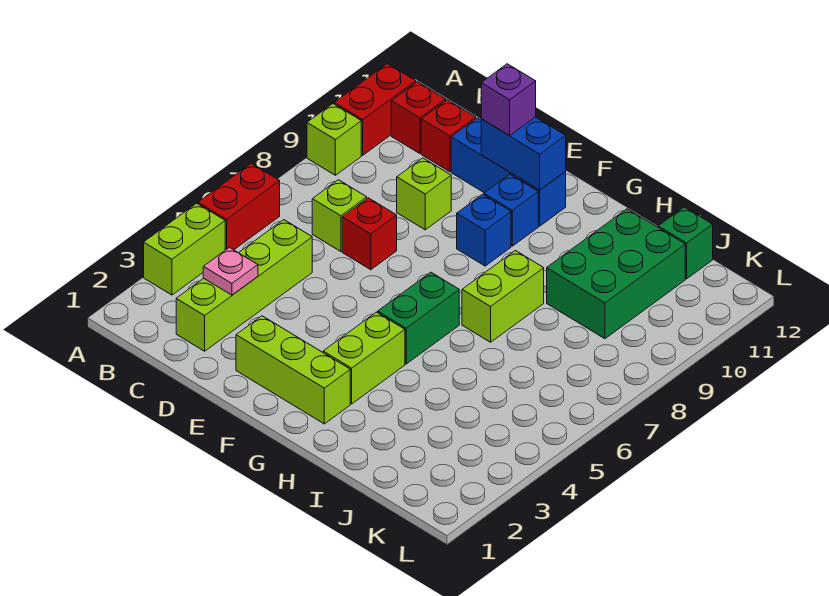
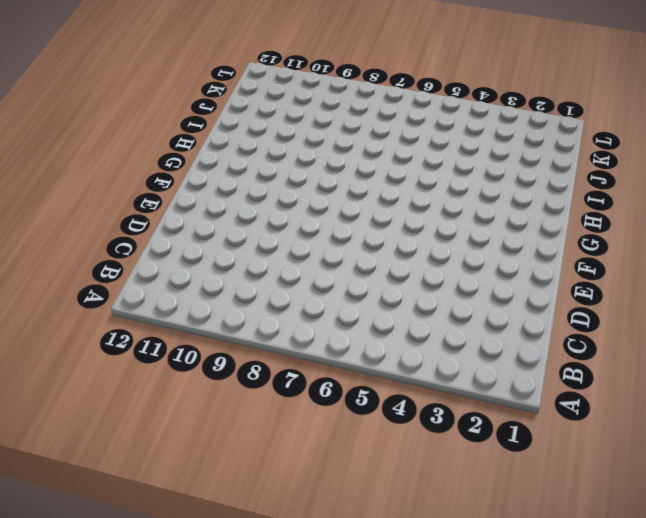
none -> lime brick A3:A4 level 1
none -> red brick A5:A6 level 1
none -> lime brick A9 level 1

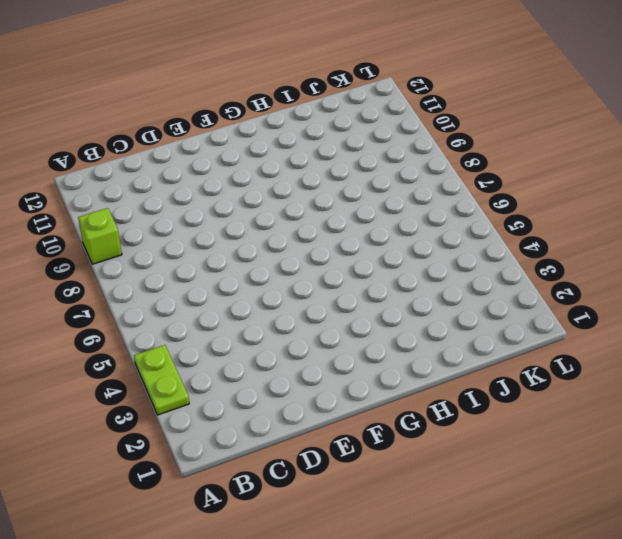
lime plate A3:A4 level 1 -> lime brick A3:A4 level 1
none -> red brick A5:A6 level 1
none -> red brick A10:A11 level 1
none -> red brick B11 level 1

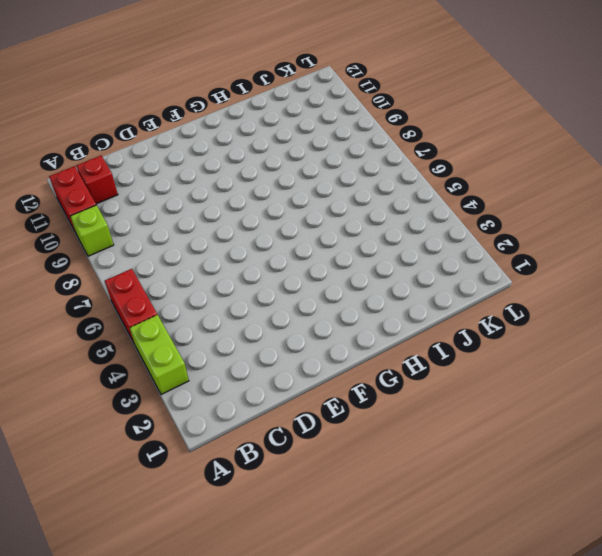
none -> lime brick C2:C5 level 1
none -> lime brick C7 level 1
none -> red brick C11 level 1

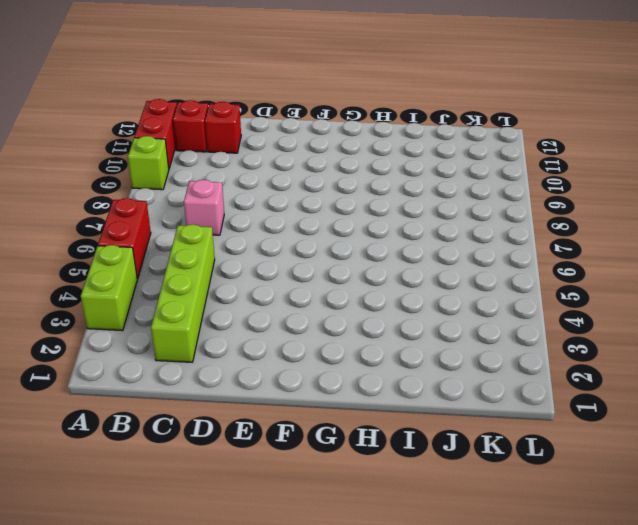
pink brick C7 level 1 -> lime brick C7 level 1
none -> red brick D7 level 1
none -> lime brick D9 level 1
none -> blue brick D11:F11 level 1

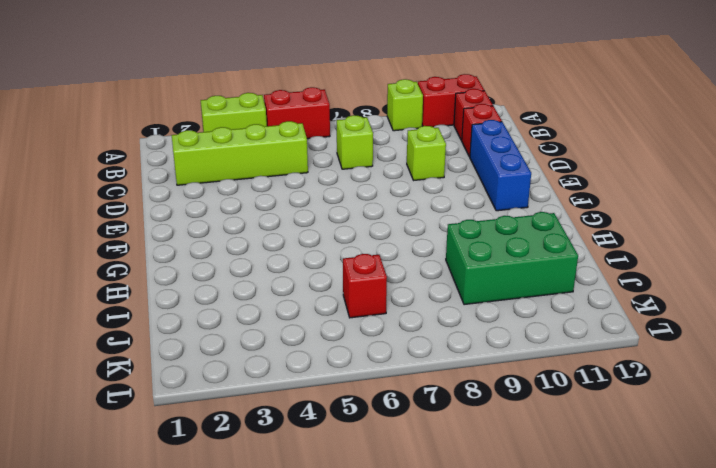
red brick J6 level 1 -> red brick D7 level 1
none -> lime brick E2:G2 level 1
none -> blue brick F9 level 1
none -> blue brick F10 level 1

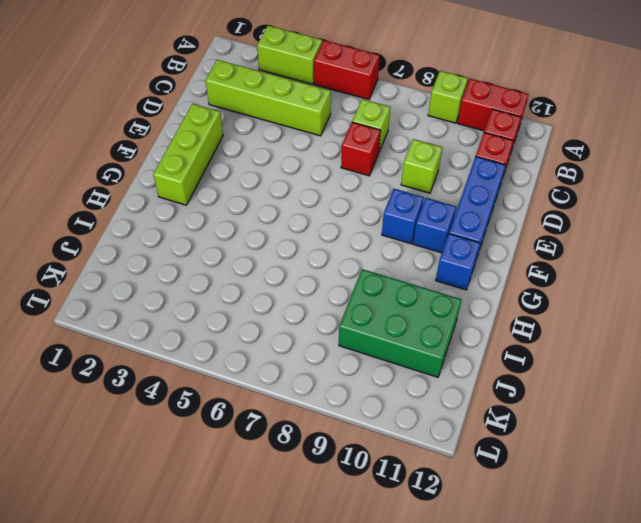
blue brick G11 level 1 -> none
none -> lime brick G3:G4 level 1
none -> green brick G5:G6 level 1
none -> lime brick H7:H8 level 1

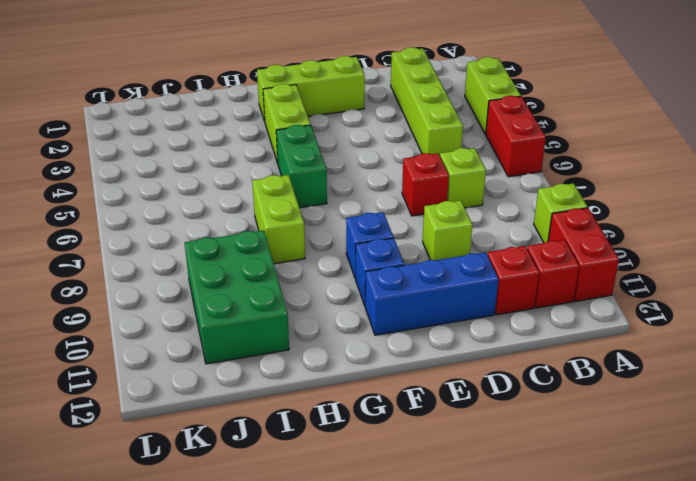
none -> green brick J12 level 1
none -> pink plate C3 level 2
none -> blue brick E11:F11 level 2

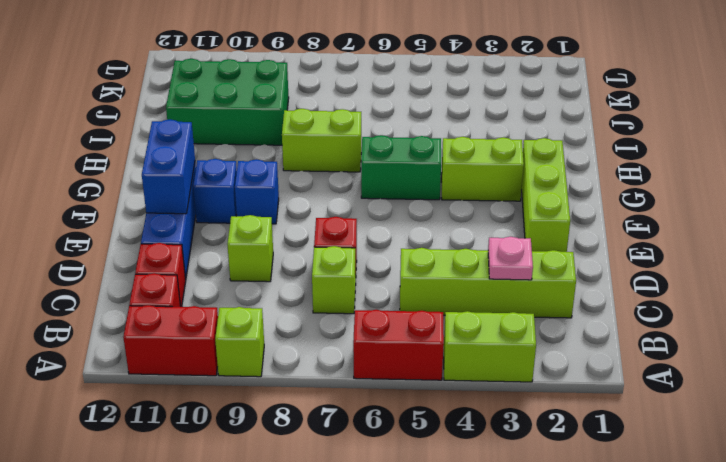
none -> green brick J12 level 1
none -> purple brick E11 level 3

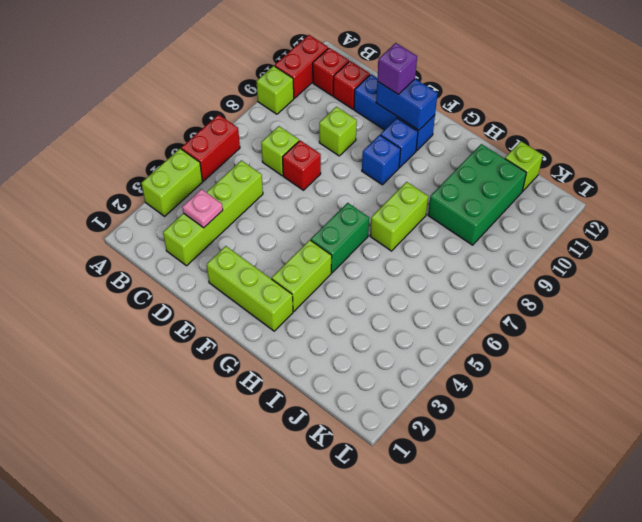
lime brick J12 level 1 -> green brick J12 level 1

